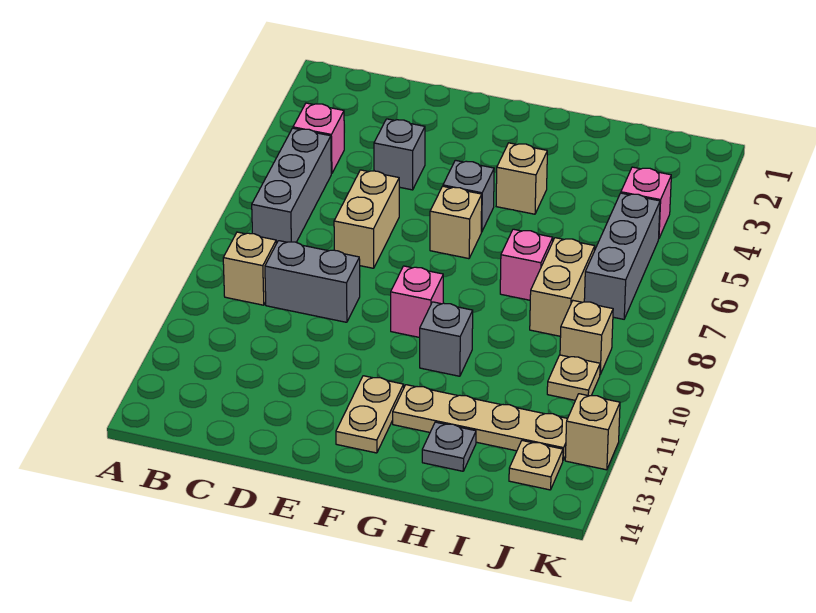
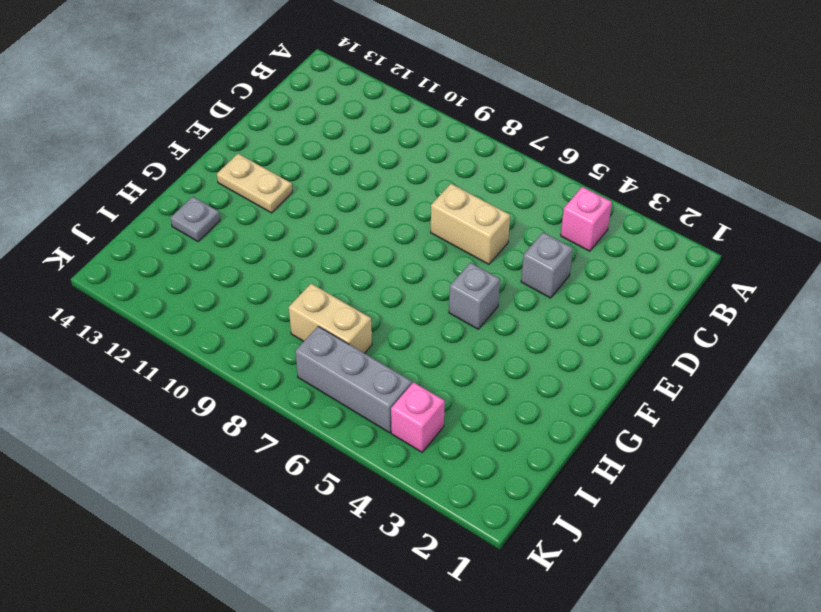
none -> grey brick B5:B7 level 1
none -> tan brick B9 level 1
none -> grey brick C9:D9 level 1

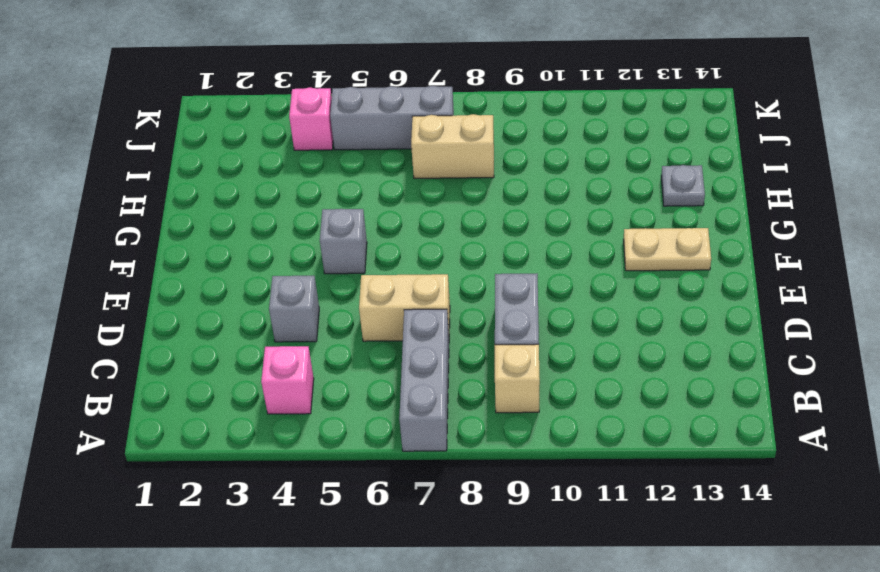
grey brick A7:C7 level 1 -> grey brick B5:B7 level 1
none -> tan brick F6 level 1
none -> pink brick F9 level 1
none -> tan brick G4 level 1

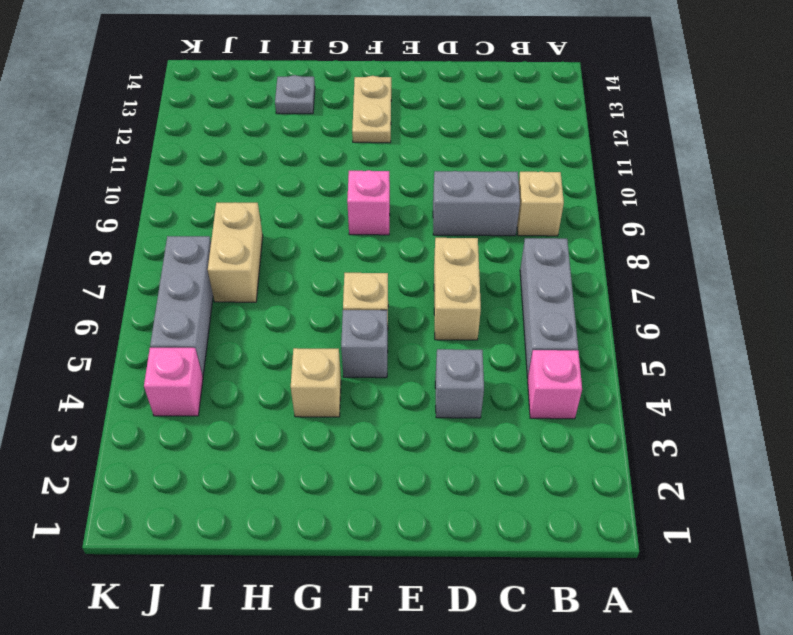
none -> grey brick G10 level 1
none -> tan plate G12:J12 level 1
none -> pink brick H7 level 1

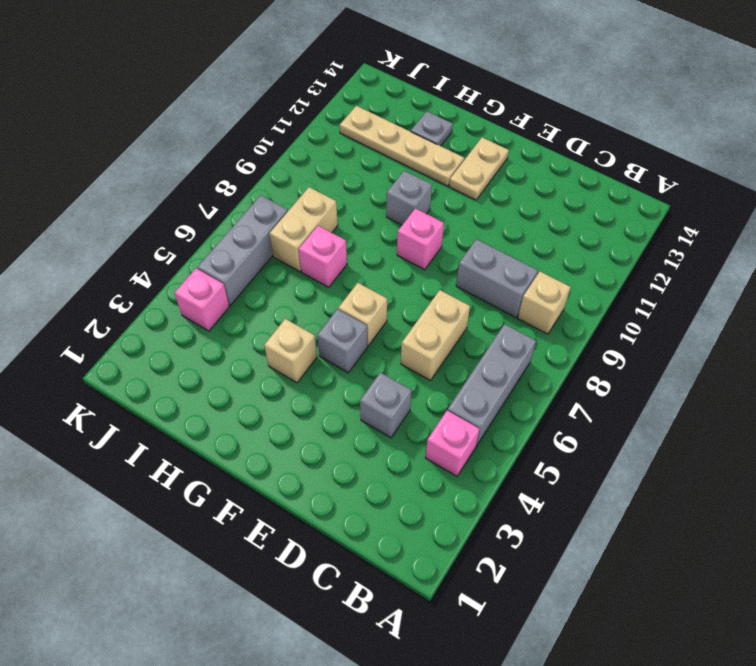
none -> tan brick J9 level 1
none -> tan plate J10 level 1
none -> tan plate J13 level 1

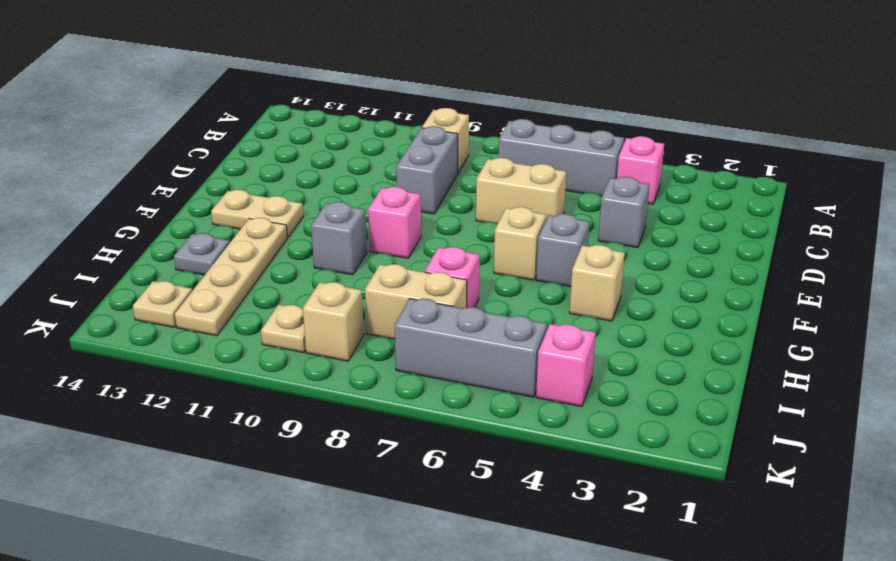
none -> tan brick K12 level 1

